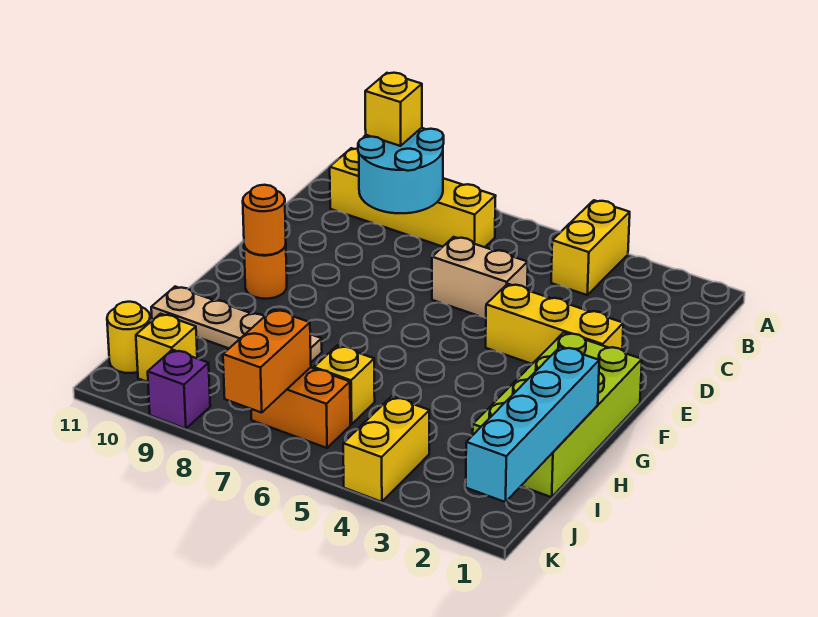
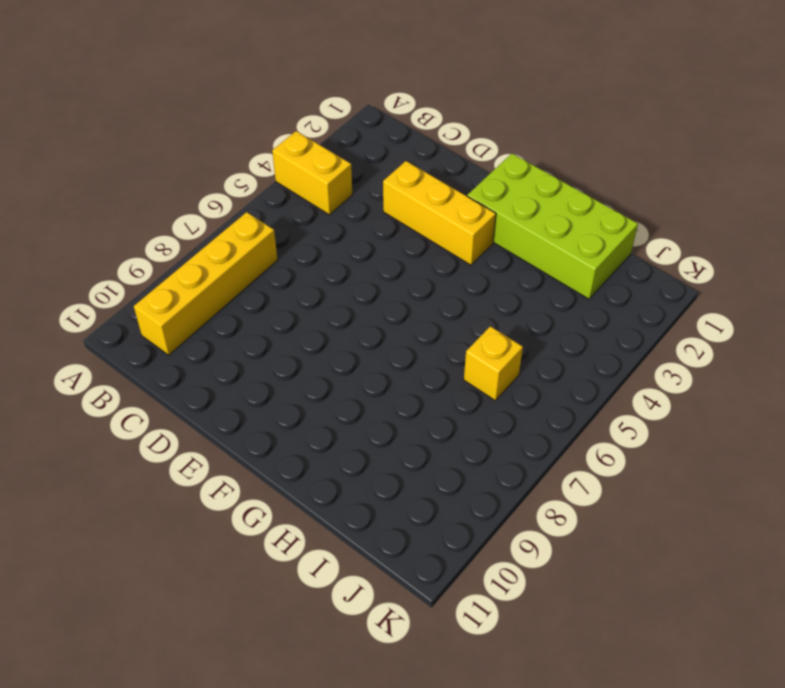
yellow brick D3:F3 level 1 -> yellow brick E2:E4 level 1
none -> tan brick D5:D6 level 1
none -> orange round brick F10 level 1
none -> tan plate H8:H11 level 1

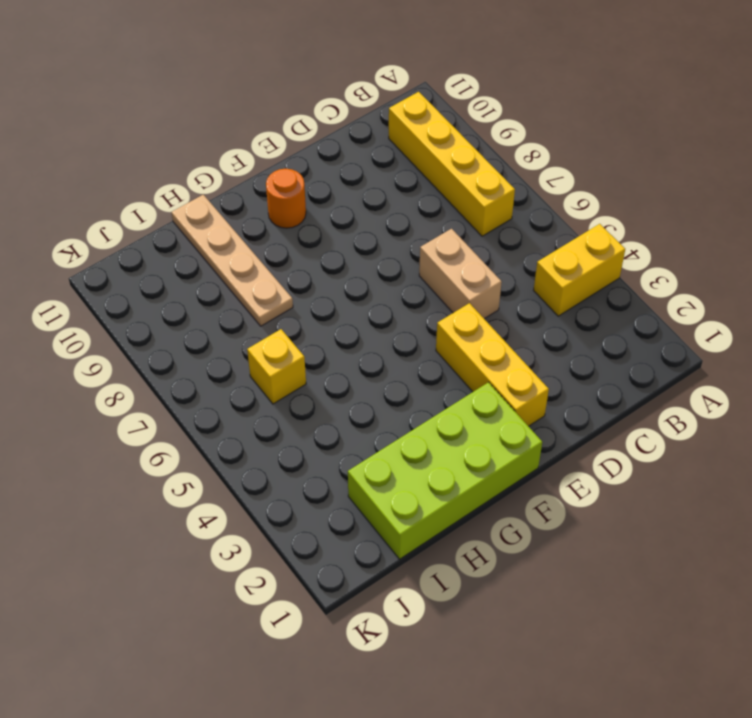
none -> yellow brick J4:K4 level 1
none -> orange brick J6:J7 level 1
none -> yellow brick J10 level 1

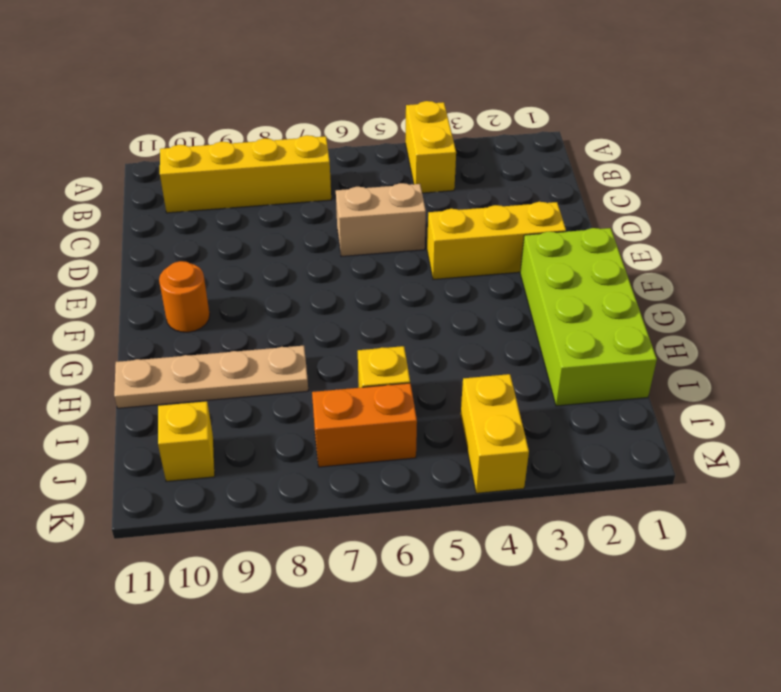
none -> yellow round brick J11 level 1
none -> purple brick K9 level 1
none -> cyan round brick B8:C9 level 2

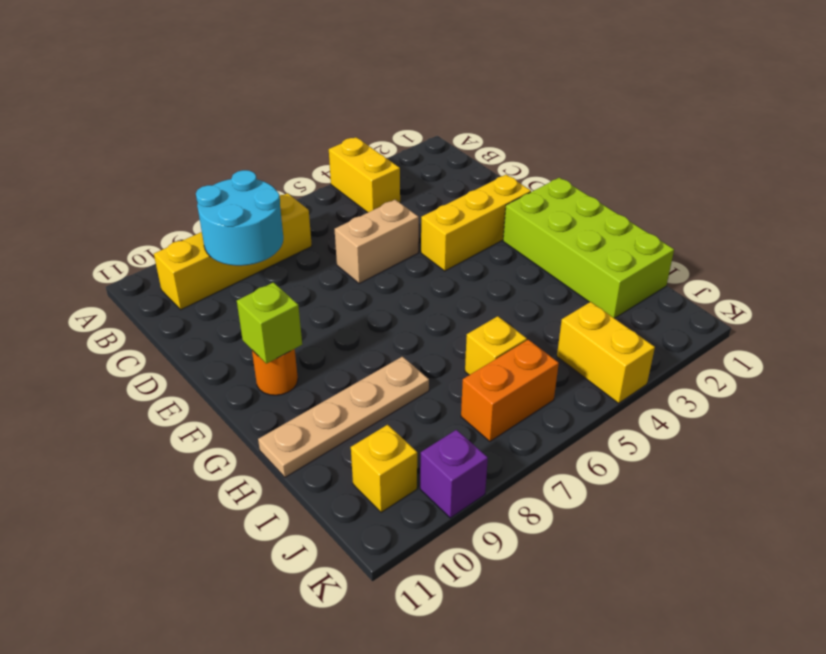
lime brick F10 level 2 -> orange round brick F10 level 2
none -> yellow round brick J11 level 1
none -> cyan brick H1:K1 level 2
none -> orange brick J7:K7 level 2

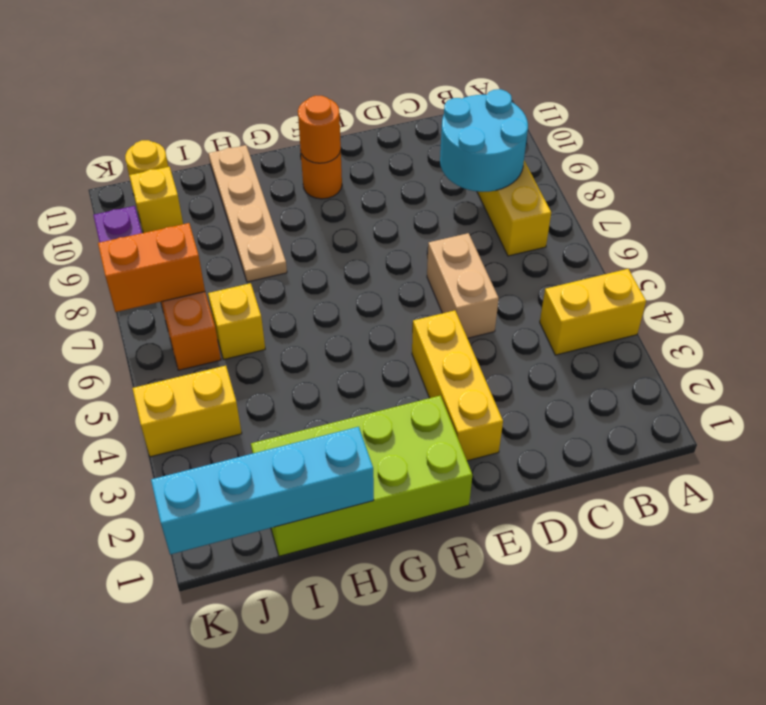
none -> yellow brick B9 level 3

